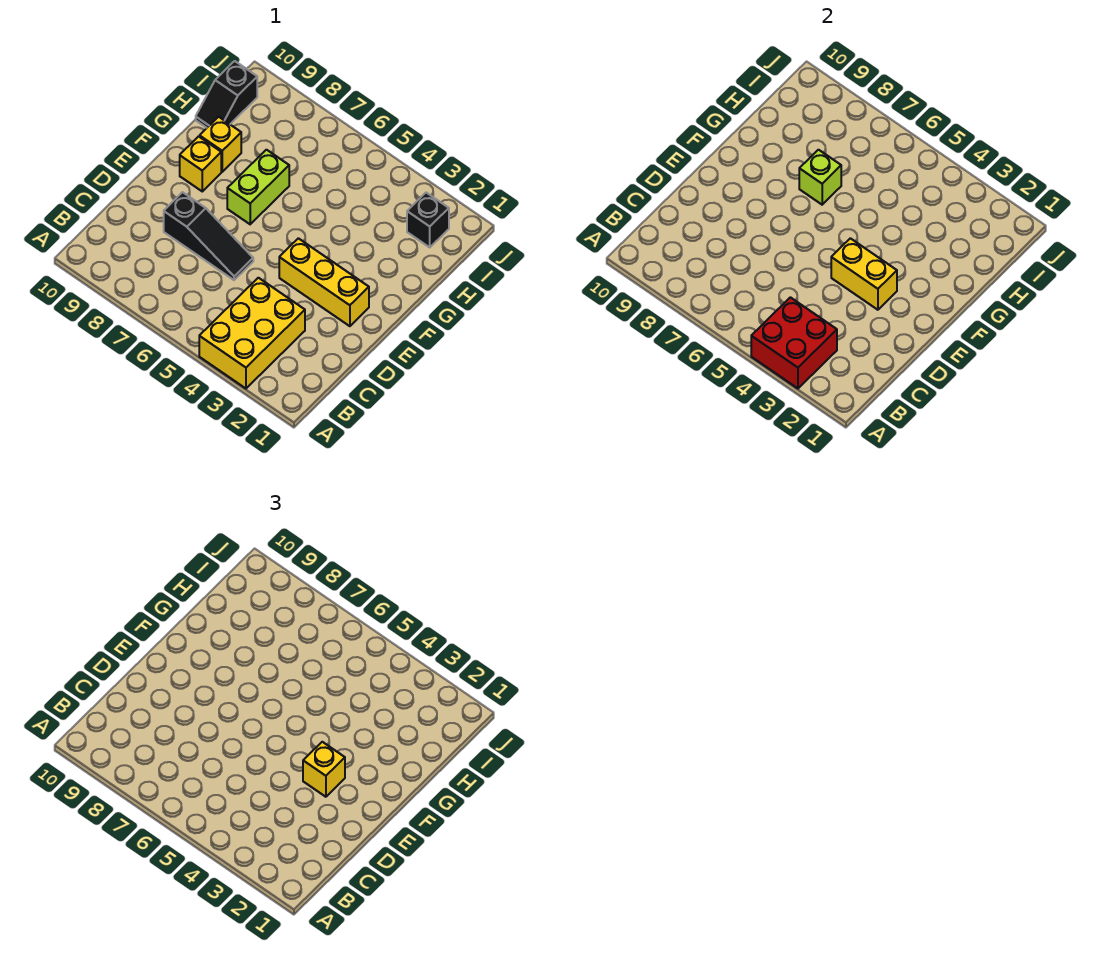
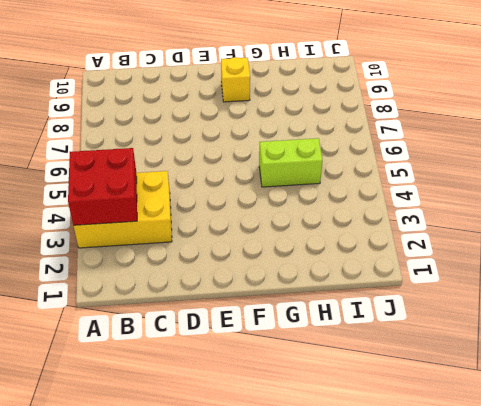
lime brick G5:H5 level 1 -> lime brick F7:G7 level 1
none -> black slope D6:D8 level 1 top 8
none -> yellow brick E2:E4 level 1
none -> yellow brick G9 level 1

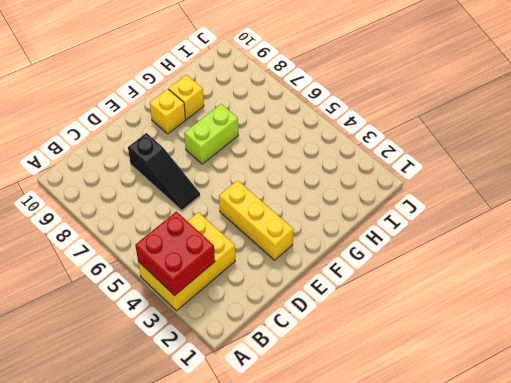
none -> black slope H10:I10 level 1 top I
none -> black brick I2 level 1
none -> yellow brick E3:E4 level 2

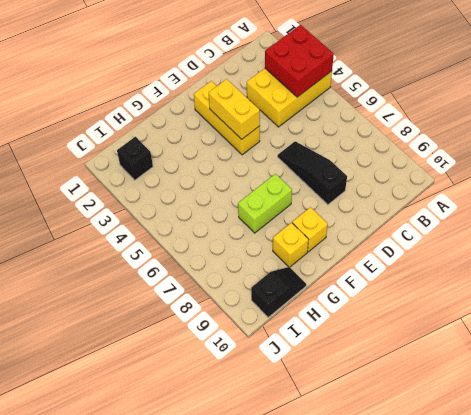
none -> lime brick G7 level 2
none -> yellow brick E3 level 3

